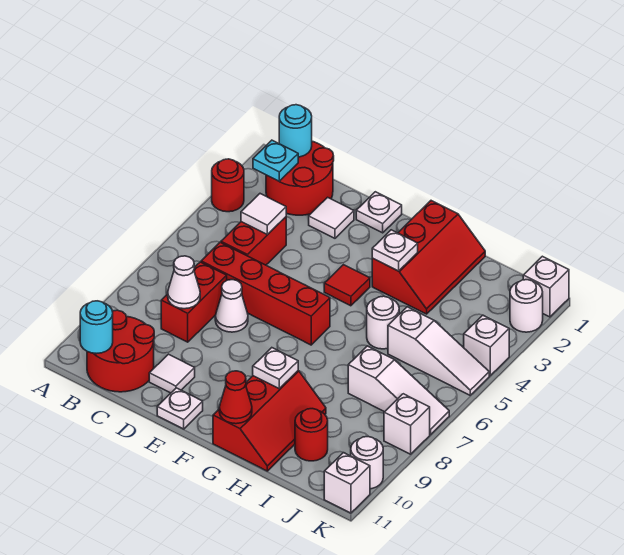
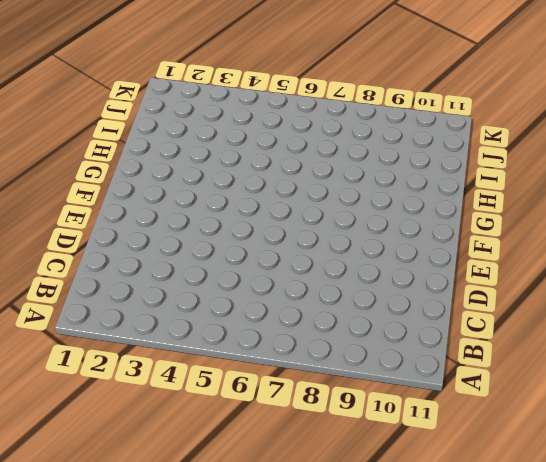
none -> red round brick A3 level 1
none -> red round brick B1:C2 level 1
none -> red round brick B10:C11 level 1
none -> red brick C4:C5 level 1

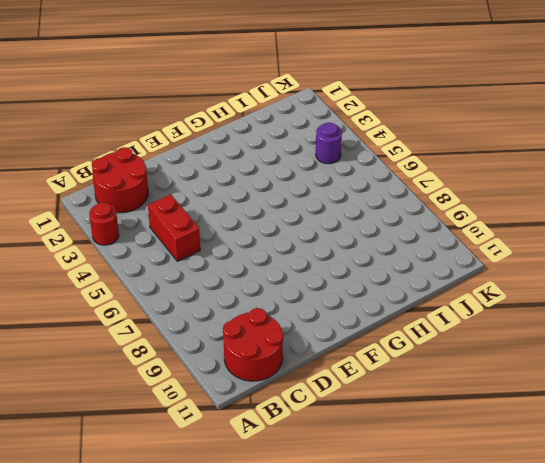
purple round brick J4 level 1 -> none
none -> red brick C6:F6 level 1
none -> red brick C7:C8 level 1
none -> white tile D2 level 1
none -> white cone D7 level 1

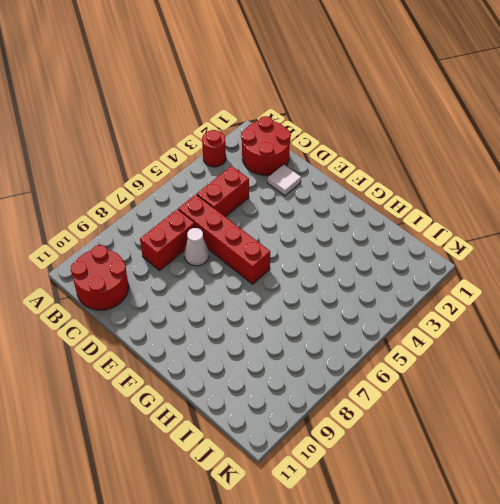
none -> white tile D10 level 1
none -> white plate E1 level 1
none -> white plate E11 level 1
none -> red tile F4 level 1

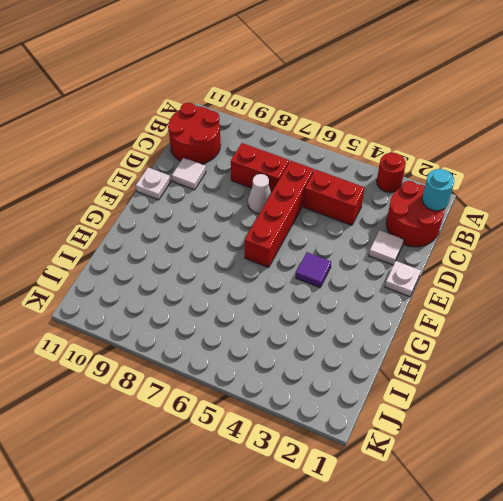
purple tile F4 level 1 -> red tile F4 level 1
none -> red slope G1:H3 level 1 top G
none -> red slope G9:H11 level 1 top G
none -> white round brick H5 level 1
none -> white slope I5:K5 level 1 top I

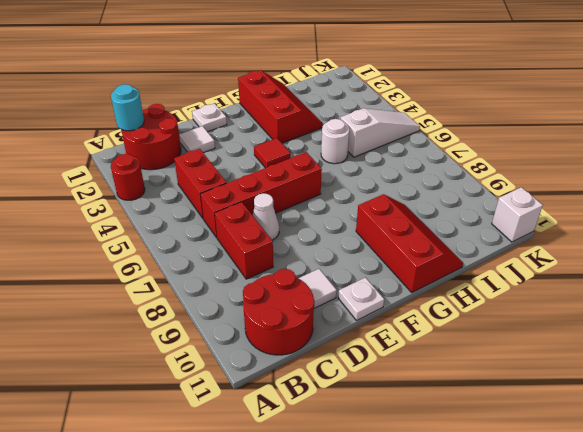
none -> white slope I7:K7 level 1 top I
none -> red round brick I10 level 1
none -> white brick K1 level 1
none -> white round brick K2 level 1

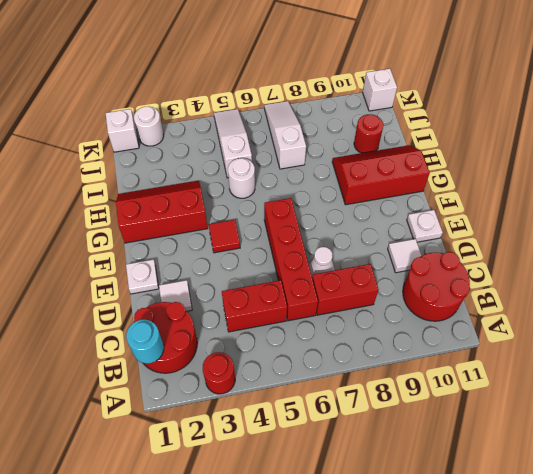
none -> white brick K4 level 1
none -> white brick K8 level 1
none -> white round brick K10 level 1
none -> cyan plate B2 level 2

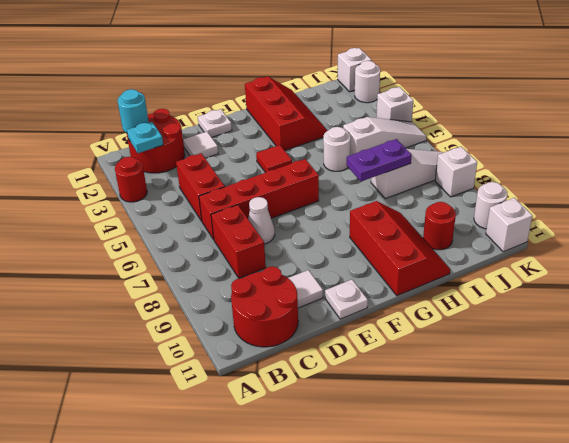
purple plate H7:I7 level 2 -> none
none -> cyan round brick B11 level 2
none -> white tile C4 level 2
none -> white cone C8 level 2
none -> white plate G3 level 2

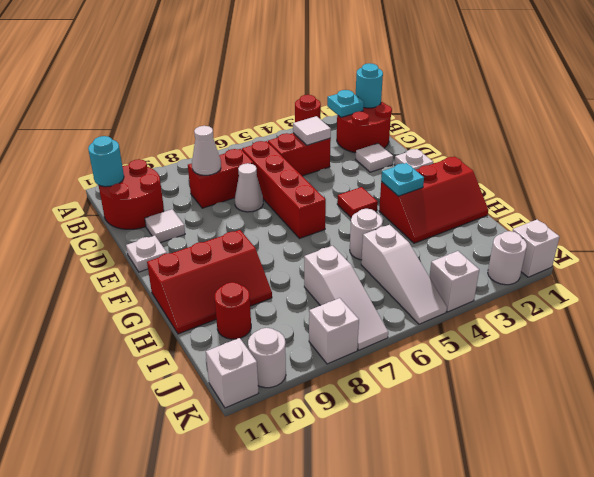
cyan plate G3 level 2 -> white plate G3 level 2
none -> white plate G9 level 2
none -> red cone G11 level 2

